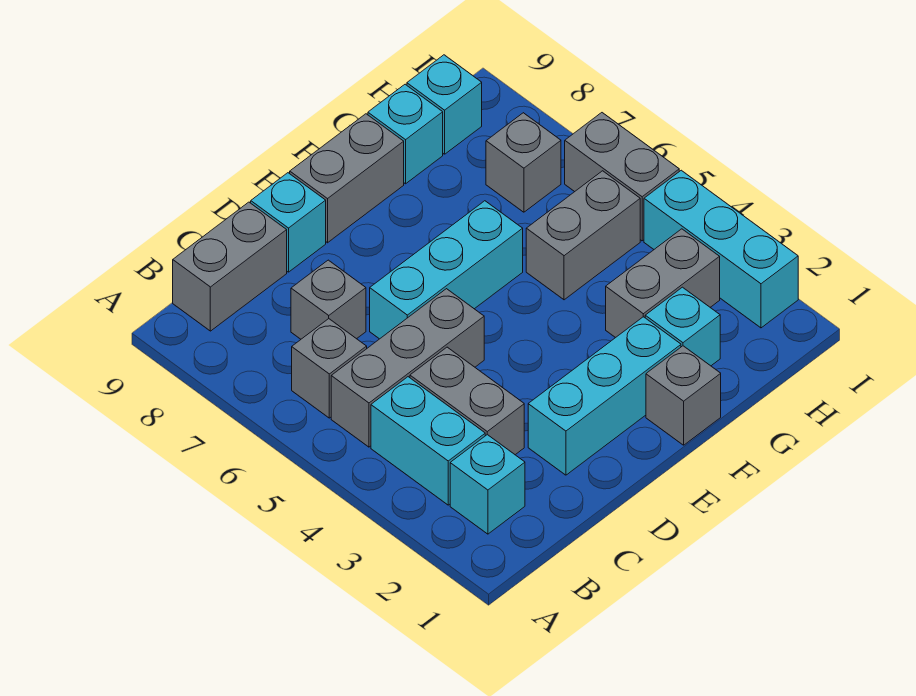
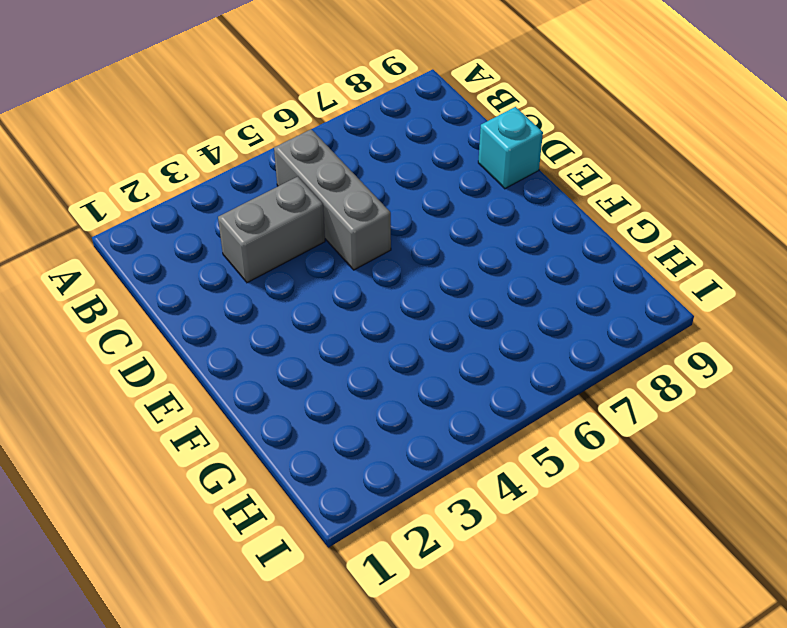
none -> cyan brick B2 level 1
none -> cyan brick B3:B4 level 1
none -> grey brick B6 level 1

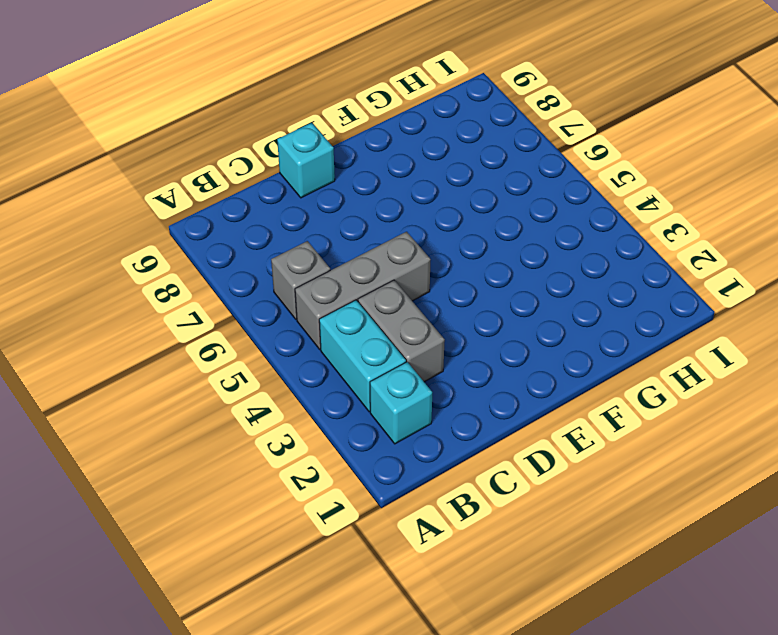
none -> grey brick B9:C9 level 1
none -> grey brick C7 level 1
none -> cyan brick D2:F2 level 1

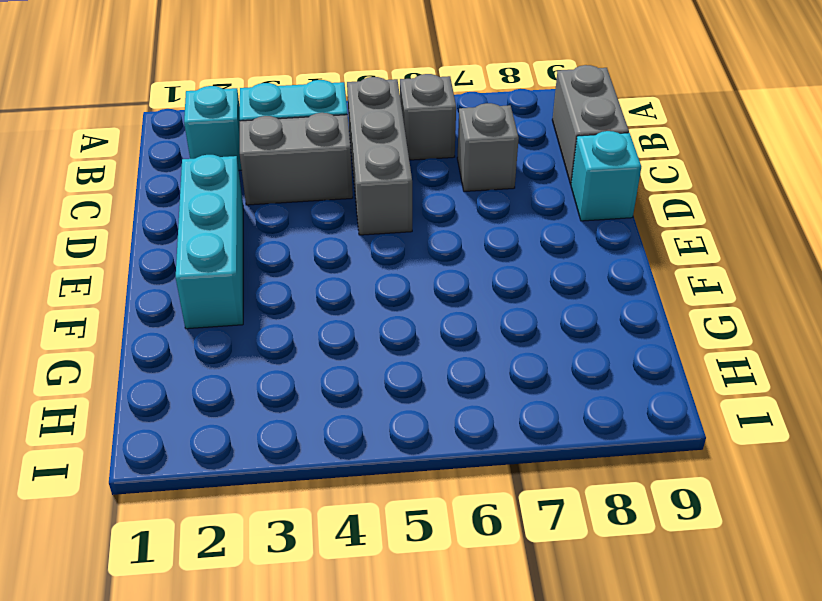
none -> cyan brick D6:F6 level 1
none -> grey brick E9:F9 level 1
none -> grey brick F1 level 1

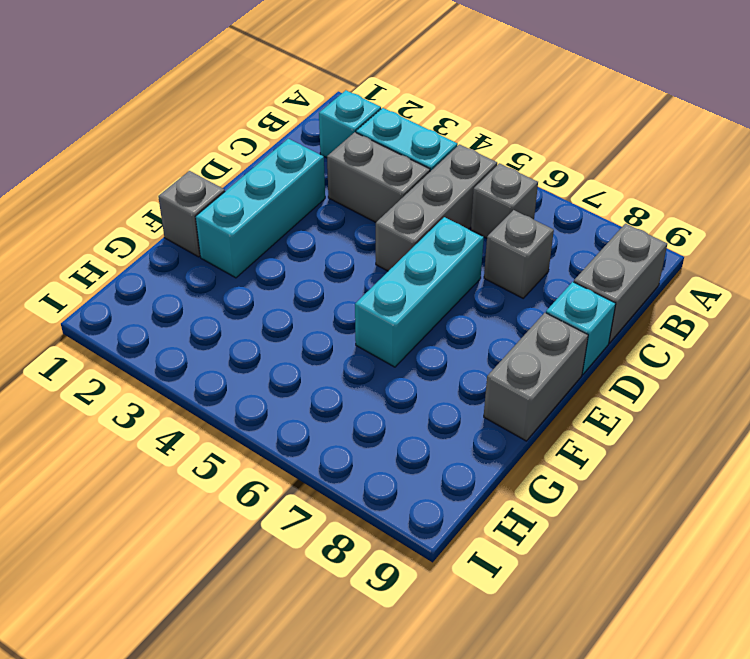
none -> cyan brick G2 level 1
none -> grey brick G3:H3 level 1
none -> grey brick G5:H5 level 1

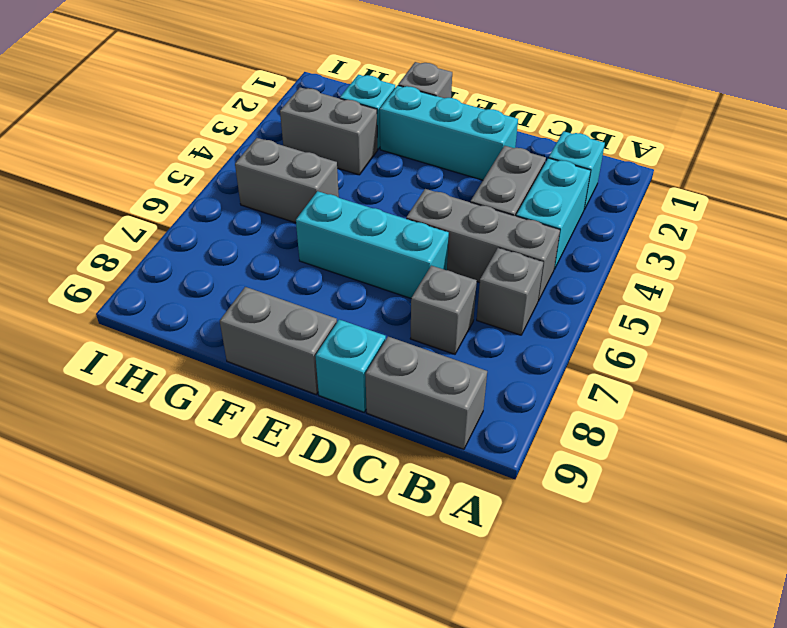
none -> cyan brick G9 level 1
none -> grey brick H7 level 1
none -> cyan brick H9 level 1

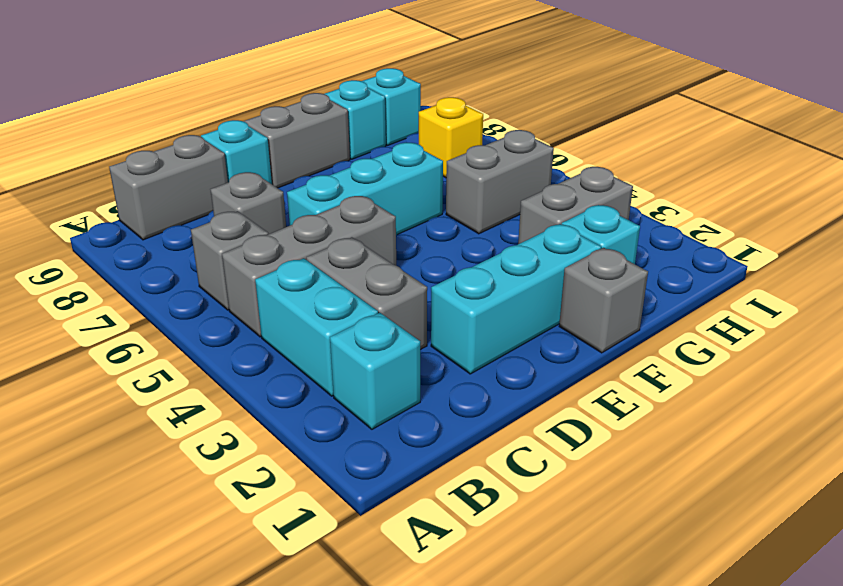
yellow brick H7 level 1 -> grey brick H7 level 1
none -> cyan brick I2:I4 level 1
none -> grey brick I5:I6 level 1

